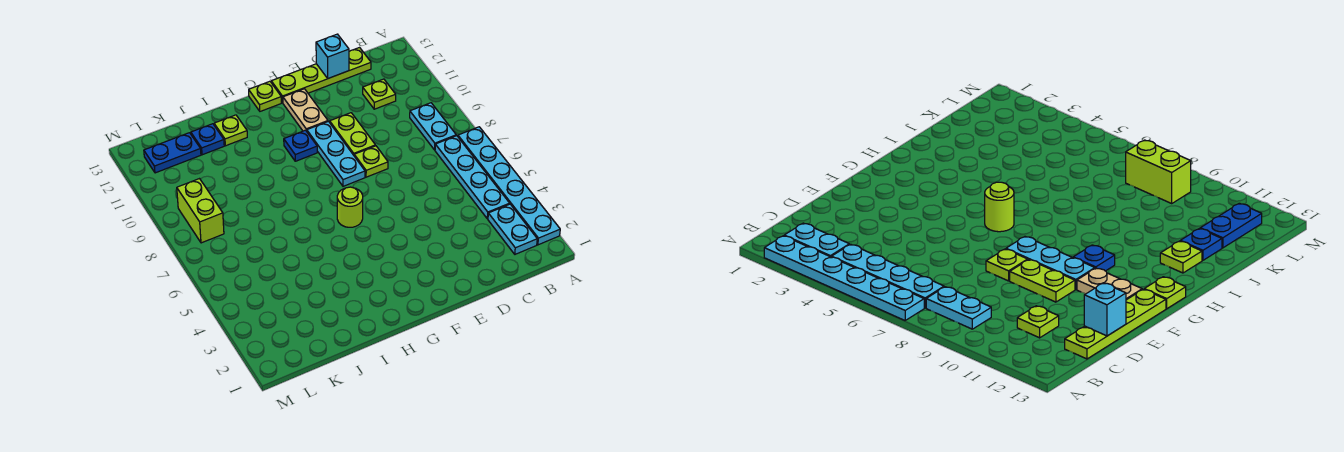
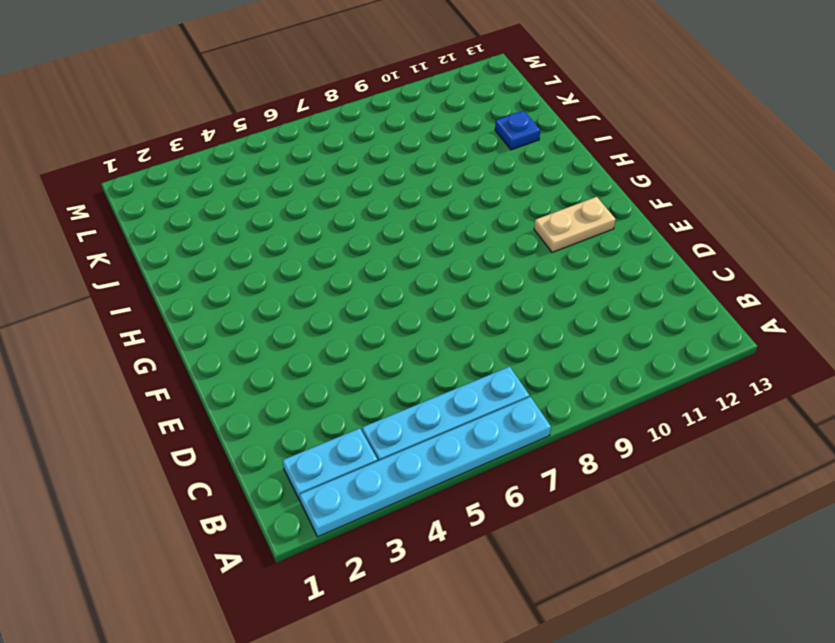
none -> cyan plate B8:B9 level 1
none -> lime plate C11 level 1
none -> lime plate C13:F13 level 1

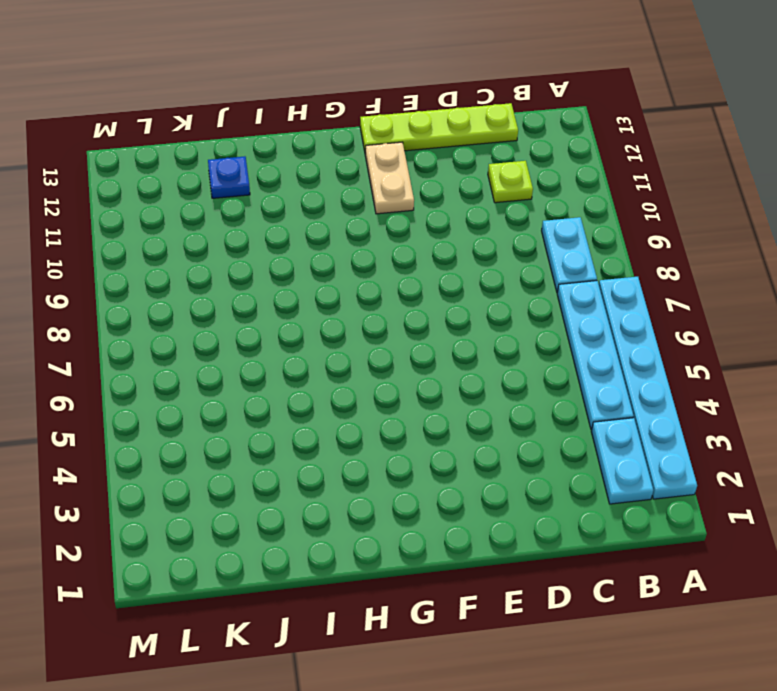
none -> lime plate E8 level 1
none -> lime plate E9:E10 level 1
none -> cyan plate F8:F10 level 1

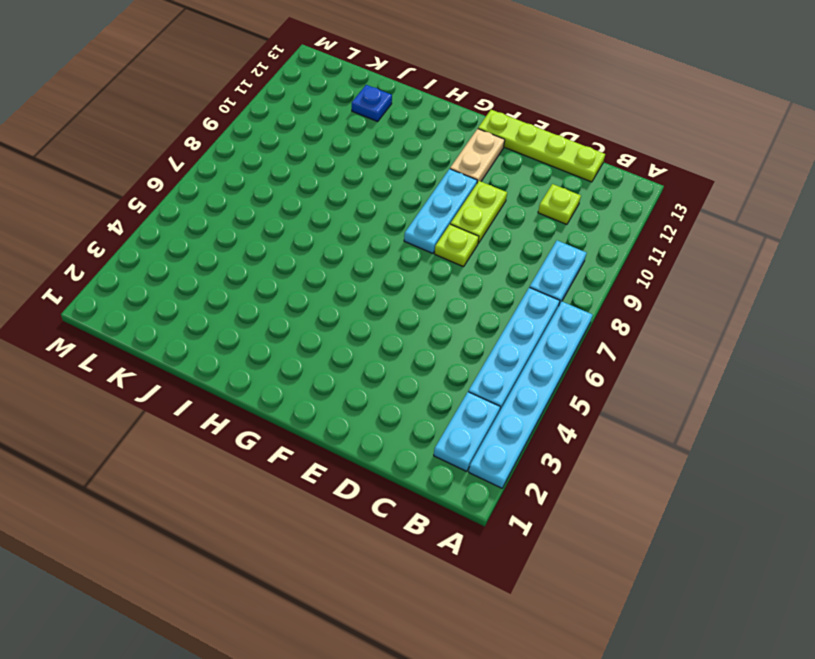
none -> lime round brick G6 level 1
none -> blue plate G10 level 1
none -> lime plate G13 level 1

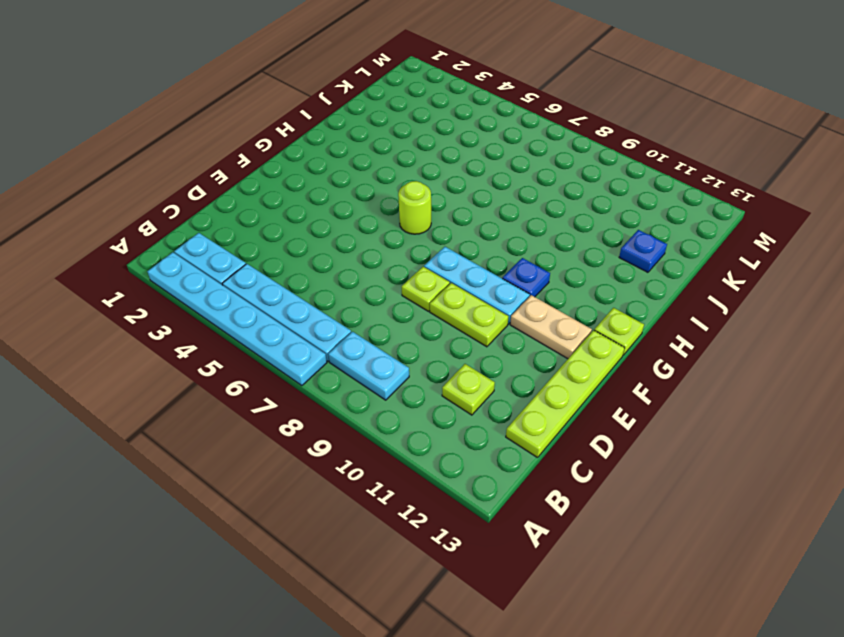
none -> lime plate I12 level 1
none -> blue plate K12:L12 level 1
none -> lime brick L8:L9 level 1

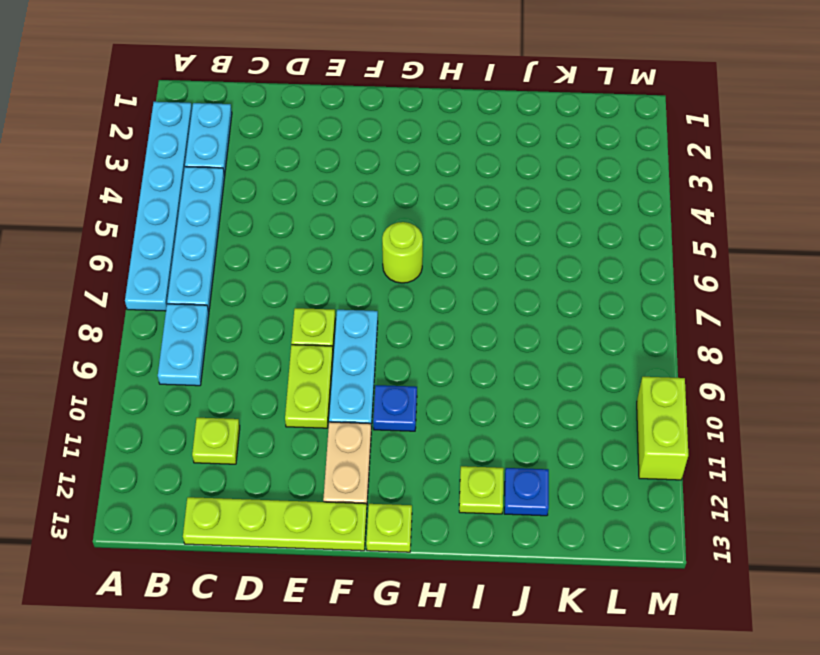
lime brick M10:M11 level 1 -> lime brick L8:L9 level 1
none -> blue plate K12:L12 level 1
none -> cyan brick D13 level 2

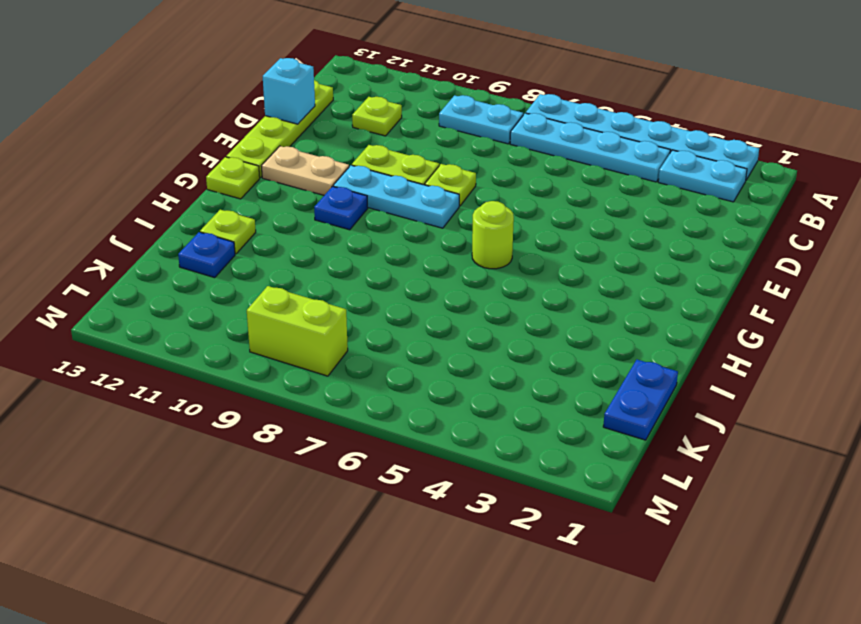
blue plate J1:K1 level 1 -> blue plate K12:L12 level 1

